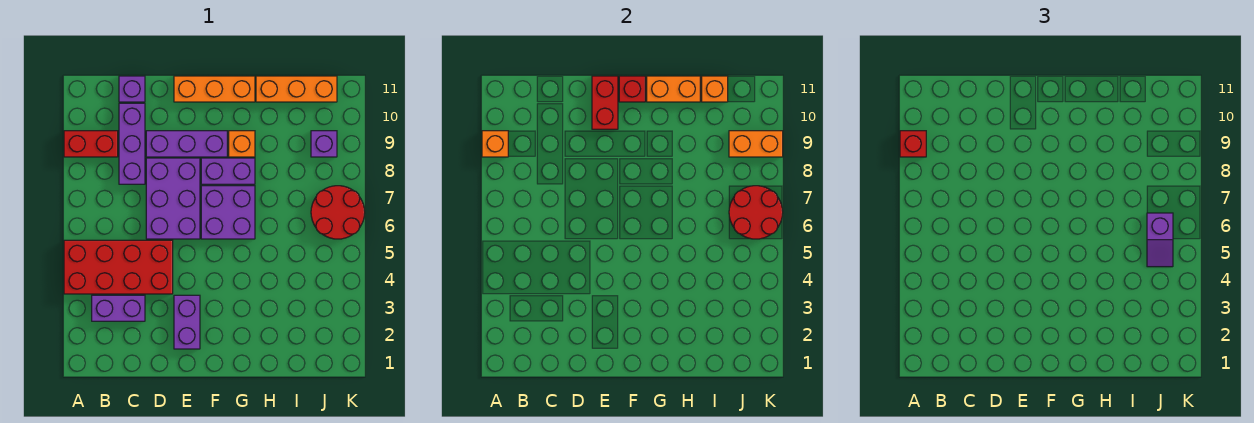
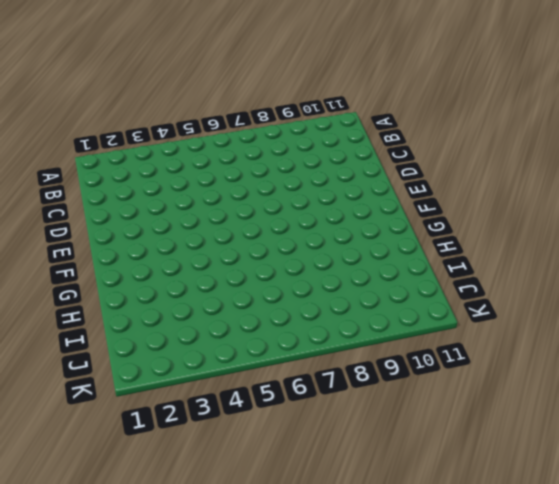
none -> red brick A4:D5 level 1
none -> red brick A9:B9 level 1
none -> purple brick B3:C3 level 1

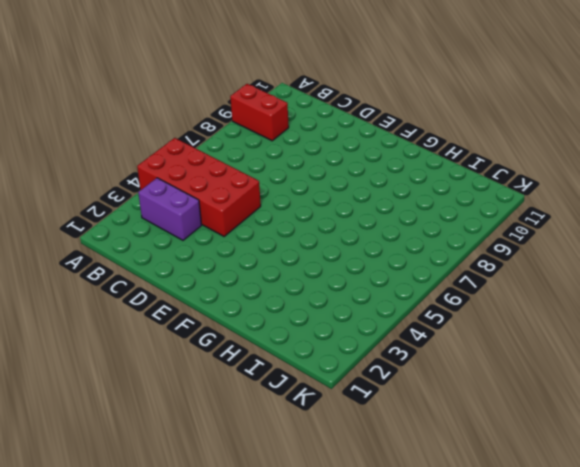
none -> purple brick C8:C10 level 1
none -> purple brick C11 level 1
none -> purple brick D6:E8 level 1

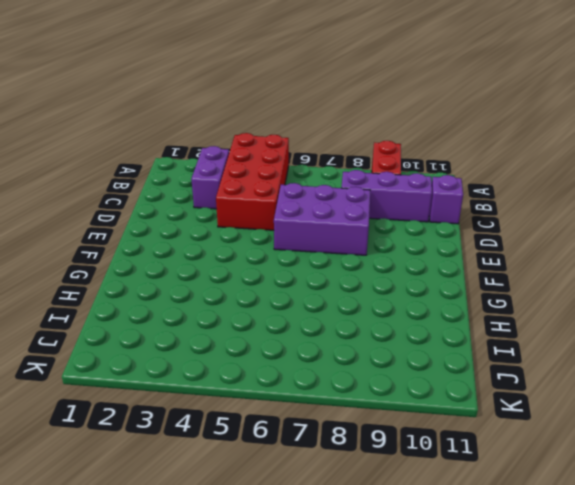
none -> purple brick D9:F9 level 1
none -> purple brick E2:E3 level 1
none -> orange brick E11:G11 level 1

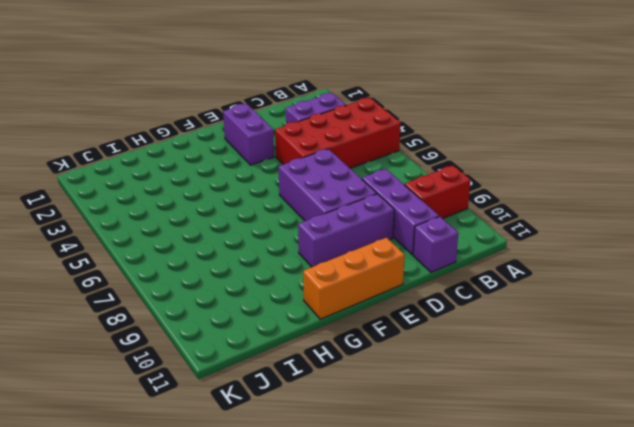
none -> purple brick F6:G7 level 1
none -> purple brick F8:G8 level 1
none -> orange brick G9 level 1

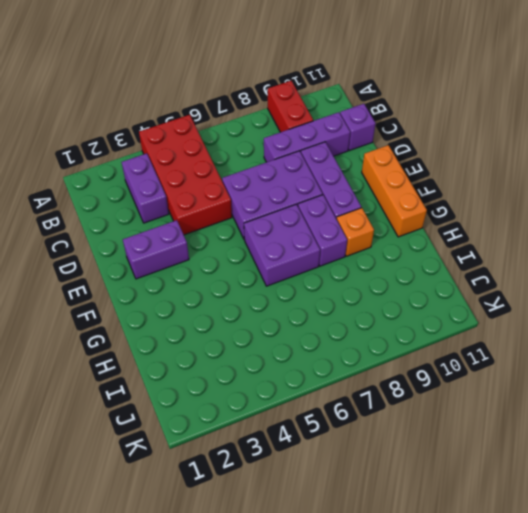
none -> orange brick H11:J11 level 1
none -> red round brick J6:K7 level 1
none -> purple brick J9 level 1

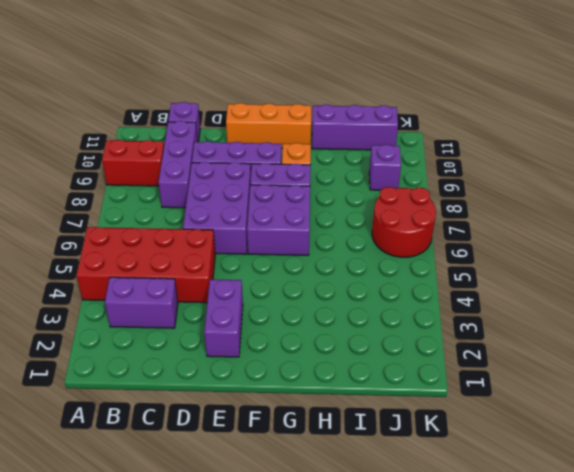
purple brick H11:J11 level 1 -> orange brick H11:J11 level 1
none -> orange brick A9 level 2
none -> red brick E10:E11 level 2
none -> red brick F11 level 2

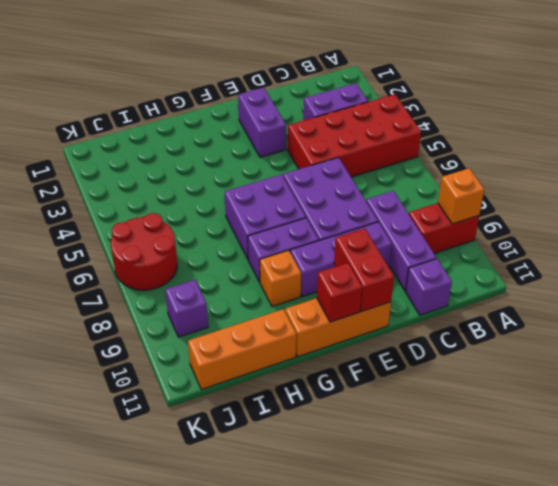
none -> orange brick G11:H11 level 2
none -> orange brick I11 level 2
none -> red round brick J6:K7 level 2

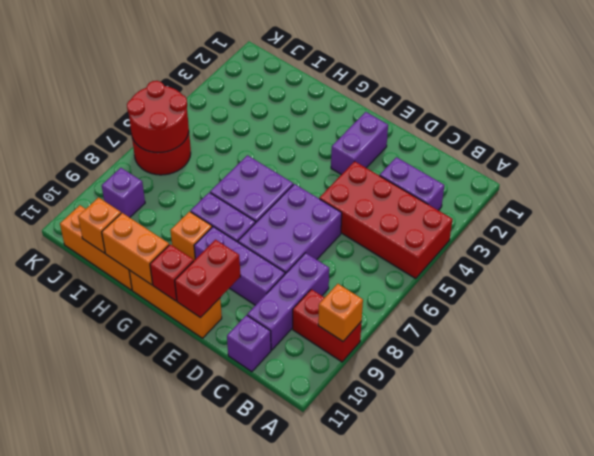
none -> orange brick J9:K9 level 2
none -> red brick A9 level 3
none -> purple slope J5:J6 level 3 top 6

